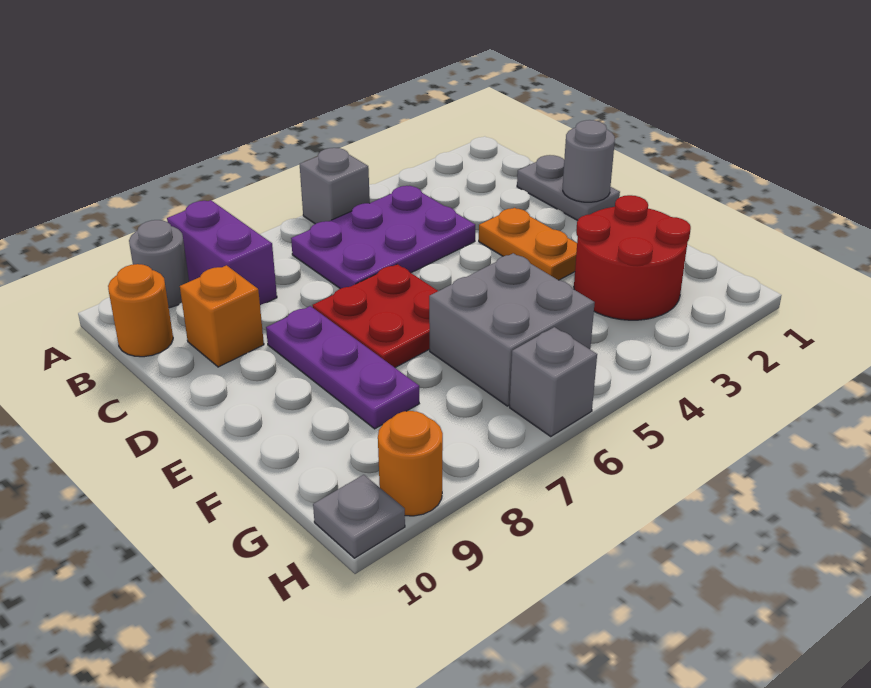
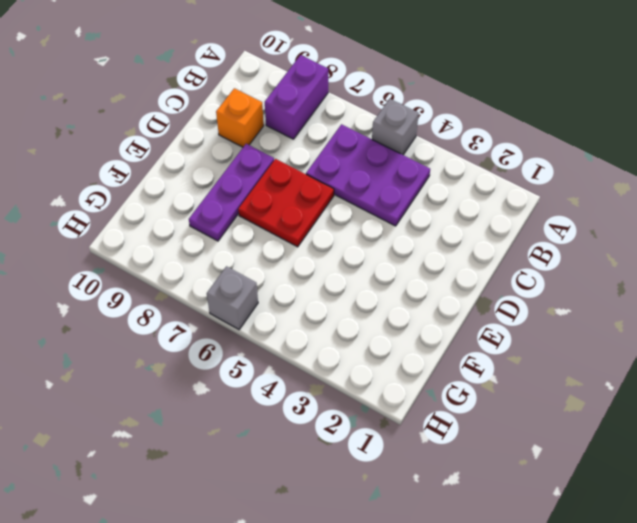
none -> grey round brick A9 level 1
none -> orange round brick B10 level 1
none -> grey plate C1:D1 level 1

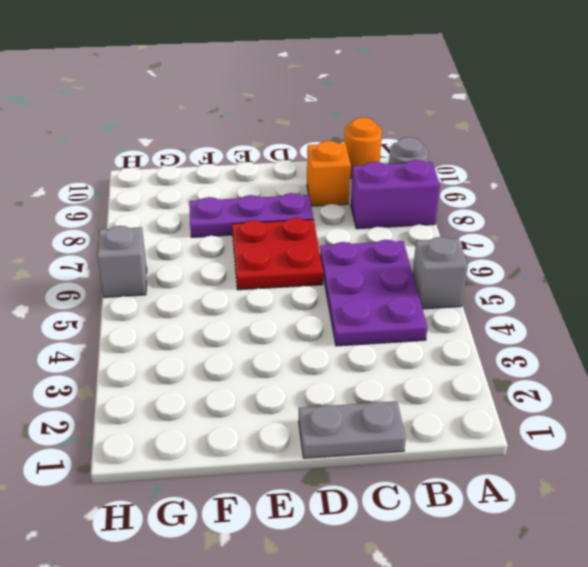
none -> orange plate D3:E3 level 1
none -> red round brick F2:G3 level 1
none -> grey brick F5:G6 level 1

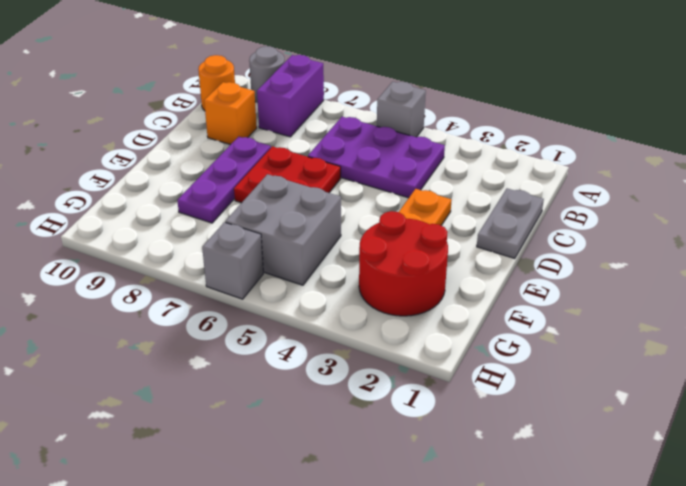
none -> orange round brick H9 level 1
none -> grey plate H10 level 1
none -> grey round brick D1 level 2

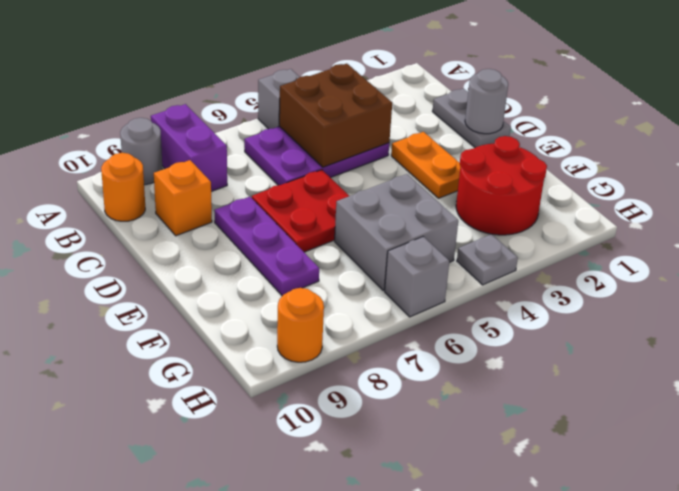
brown brick B4:C5 level 2 -> none
grey plate H4 level 1 -> grey plate H10 level 1

